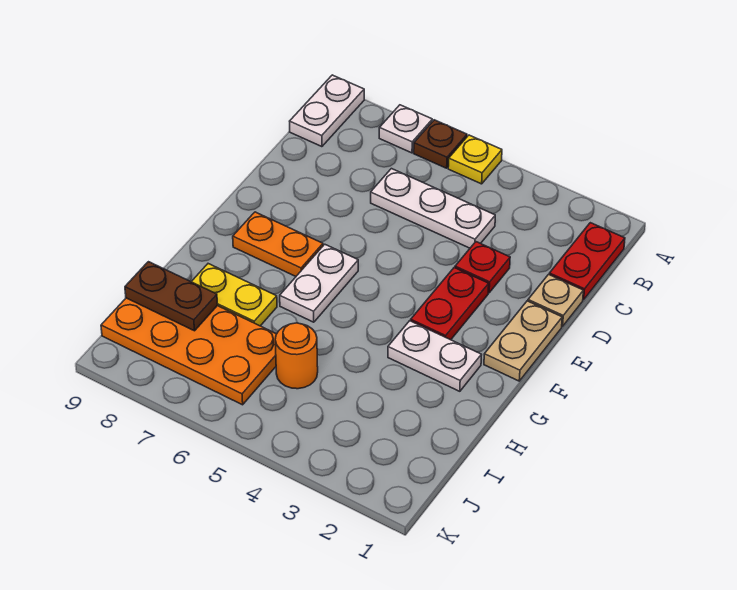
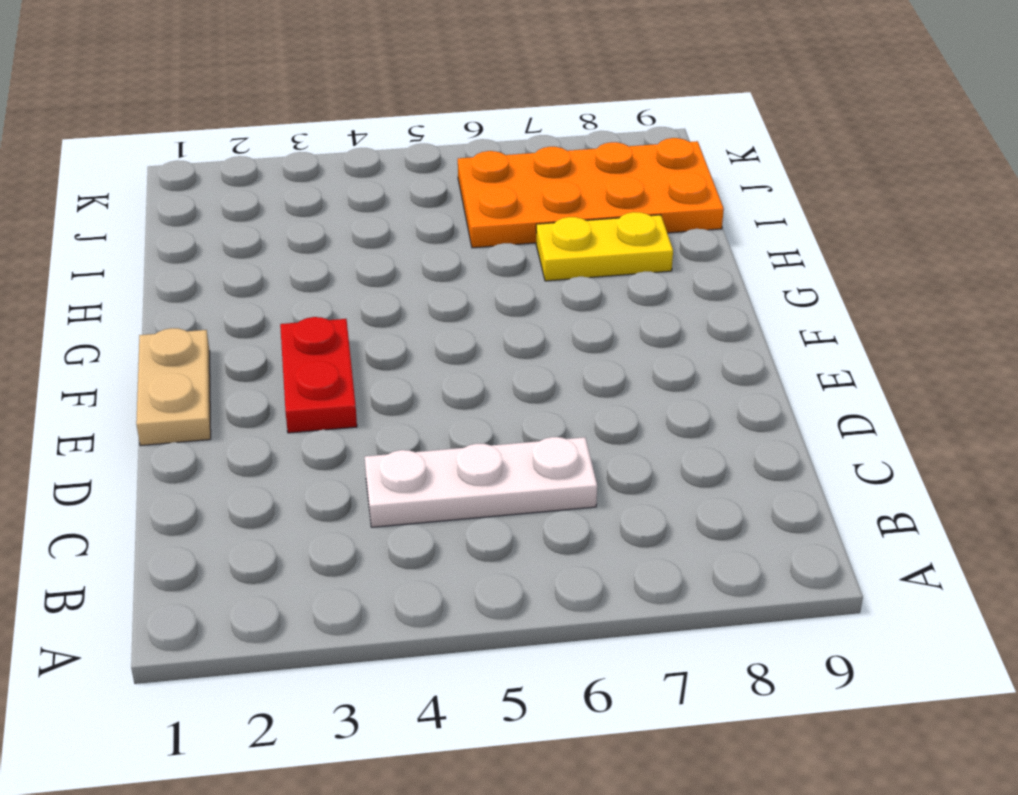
none -> yellow plate A5 level 1
none -> brown plate A6 level 1
none -> white plate A7 level 1

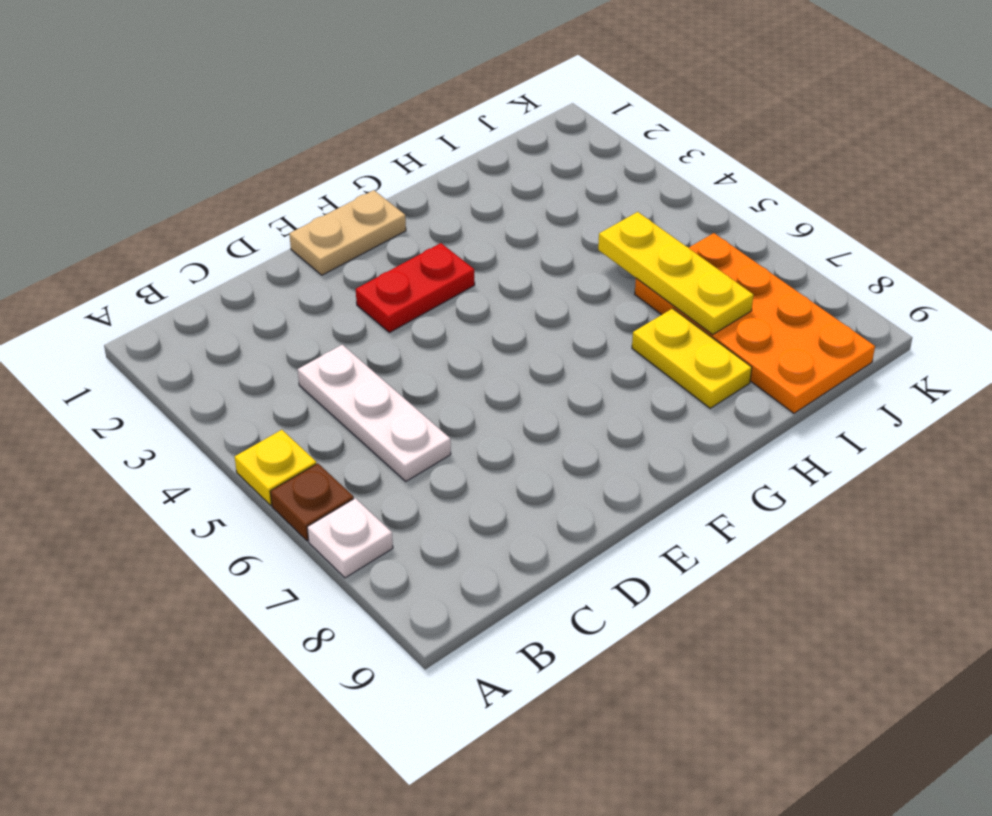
yellow plate I5:I7 level 2 -> none
none -> white plate A9:B9 level 1
none -> red plate B1:C1 level 1
none -> tan plate D1 level 1

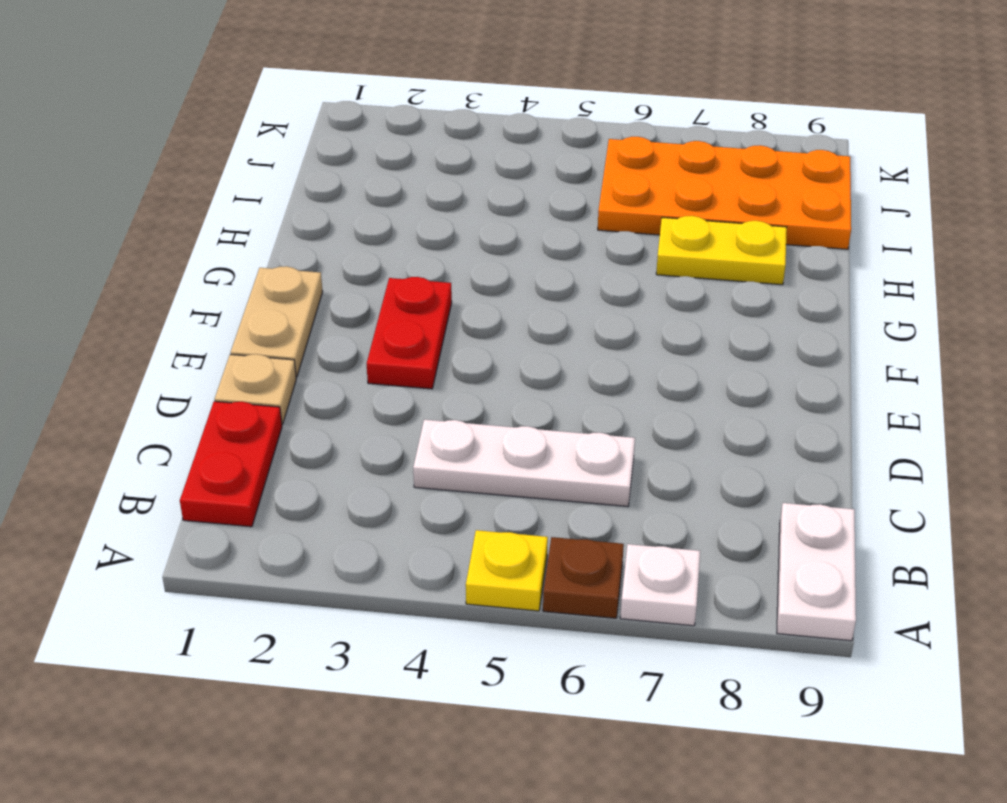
none -> red plate D3 level 1
none -> white plate F6:G6 level 1
none -> orange plate F7:F8 level 1

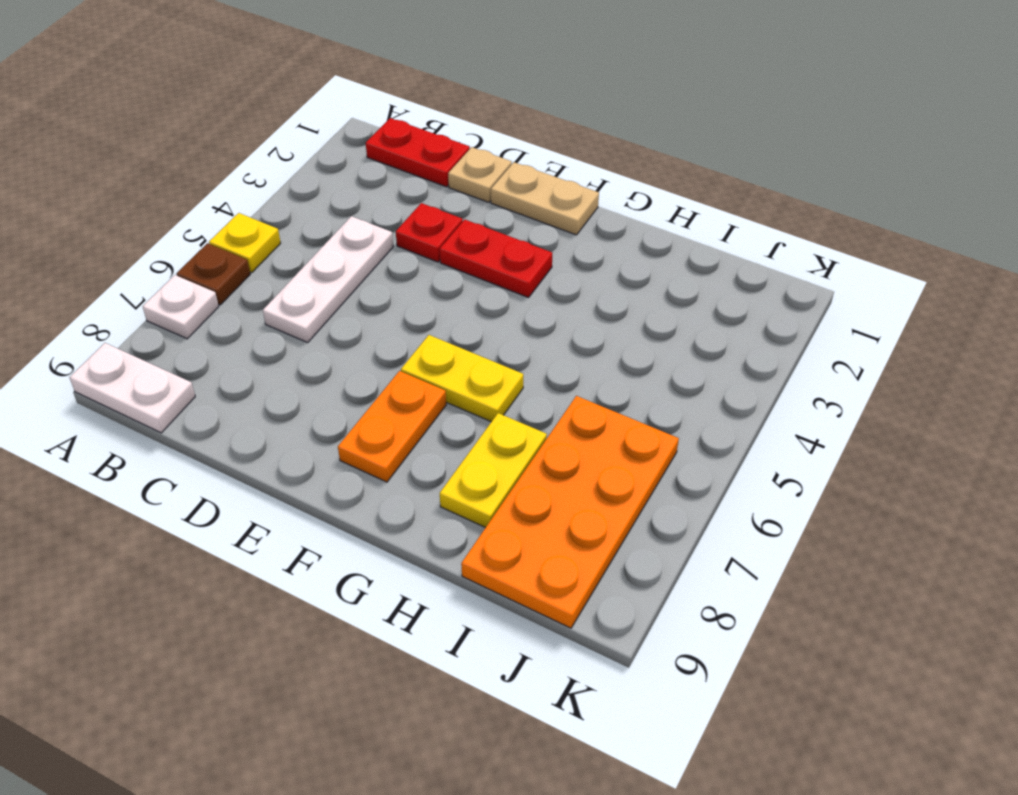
yellow plate F6:G6 level 1 -> white plate F6:G6 level 1
none -> white plate G2:G3 level 1
none -> orange round brick I5 level 1
none -> brown plate I8:I9 level 2

